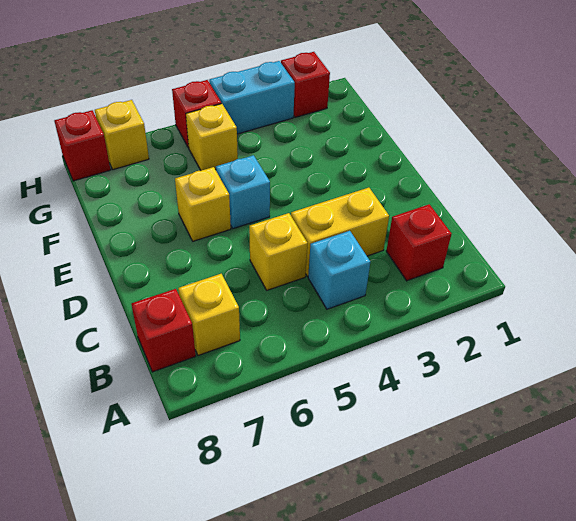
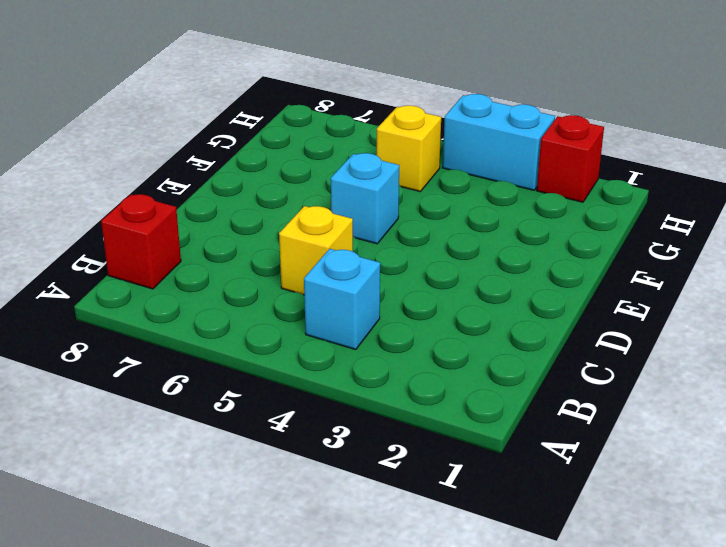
none -> red brick B2 level 1
none -> yellow brick B7 level 1
none -> yellow brick C3:C4 level 1

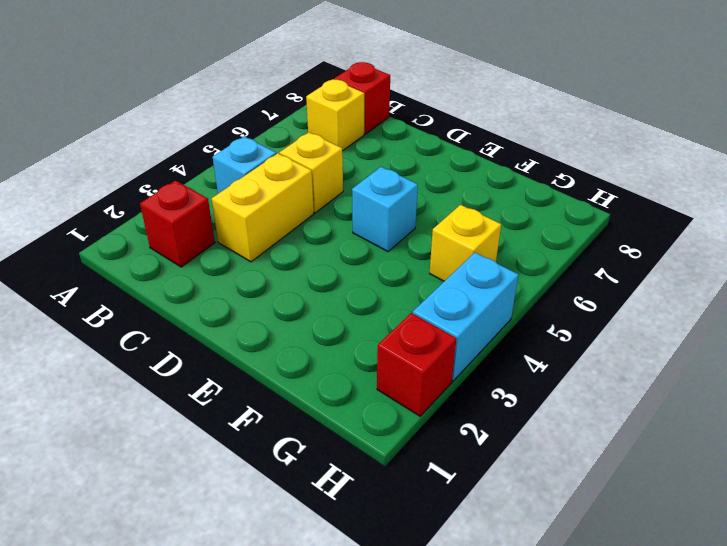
none -> yellow brick E6 level 1
none -> red brick H5 level 1
none -> yellow brick H7 level 1

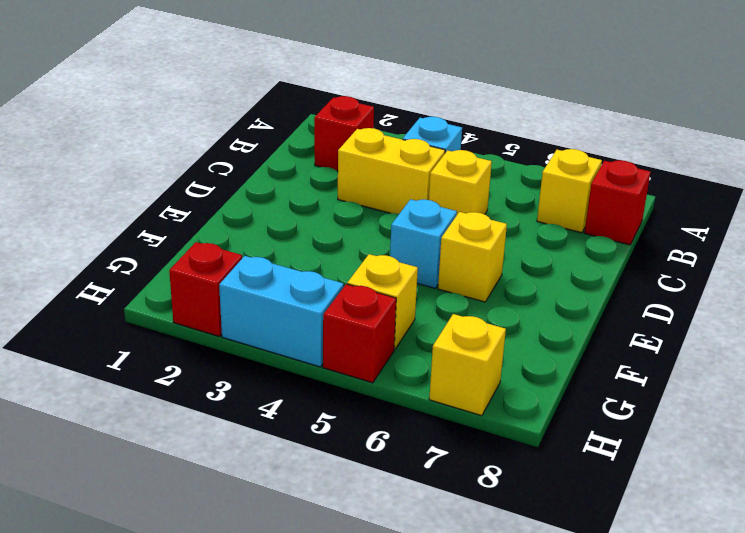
none -> red brick H8 level 1

